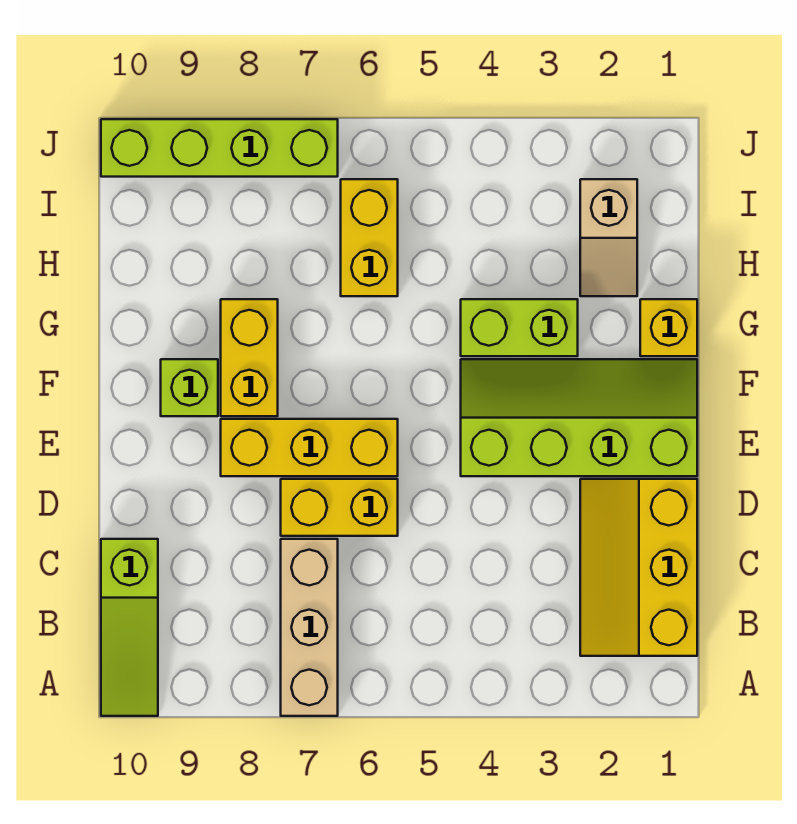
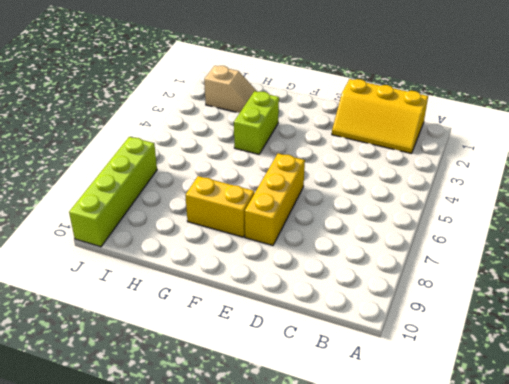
none -> tan brick A7:C7 level 1
none -> lime slope A10:C10 level 1 top C
none -> yellow brick D6:D7 level 1

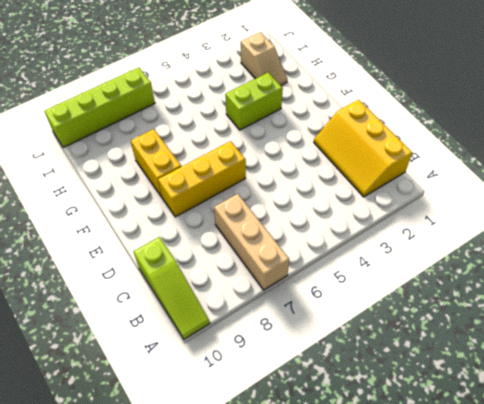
none -> yellow brick D6:D7 level 1
none -> lime slope E1:F4 level 1 top E
none -> lime brick F9 level 1

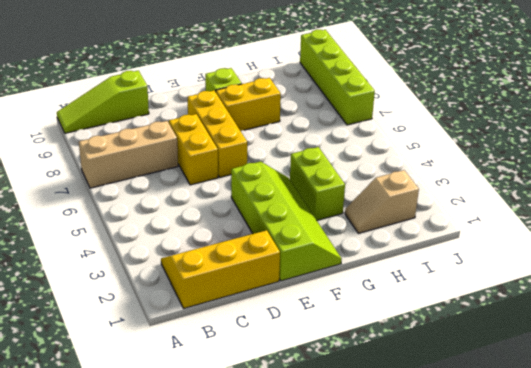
none -> yellow brick G1 level 1
none -> yellow brick H6:I6 level 1

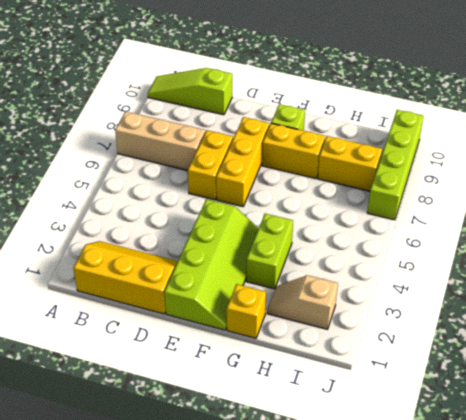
yellow brick H8:I8 level 1 -> yellow brick H6:I6 level 1

